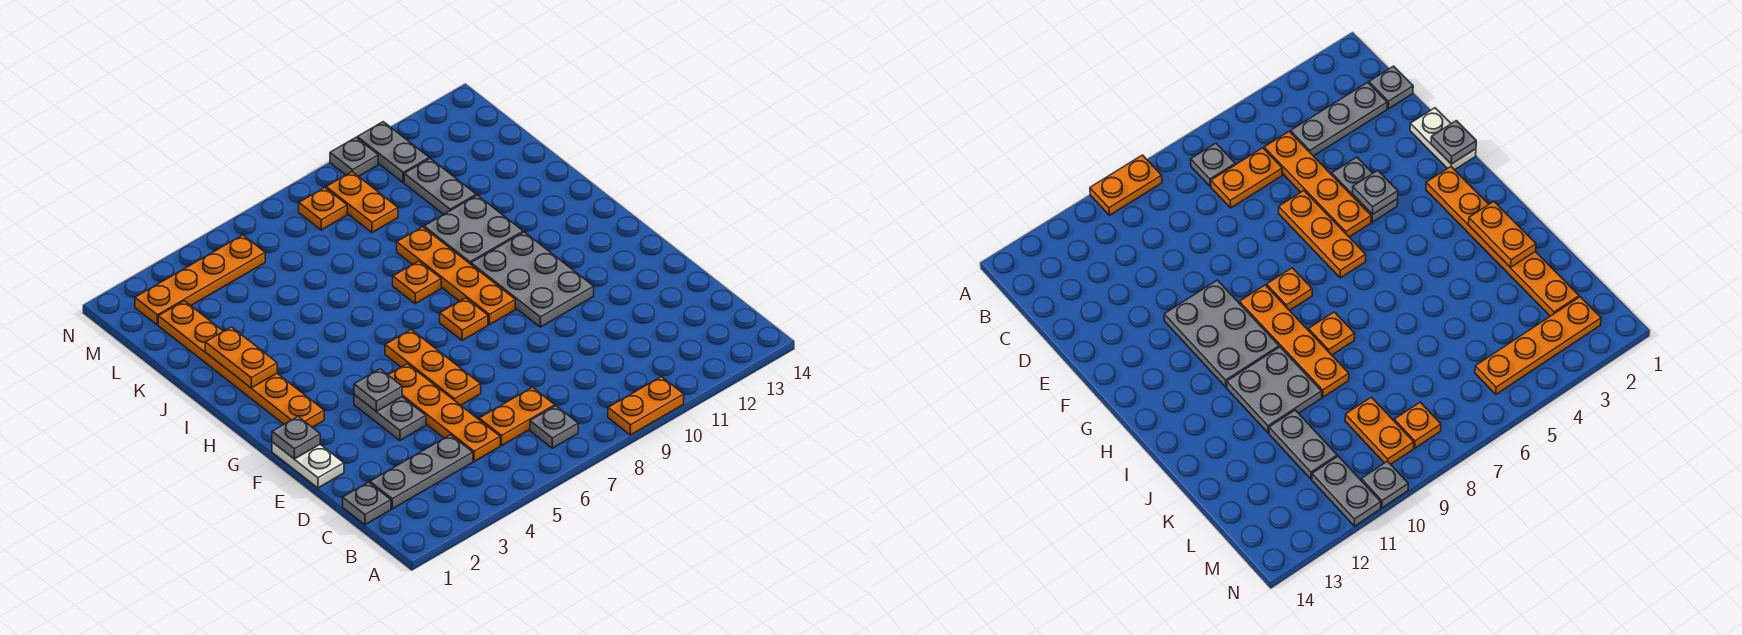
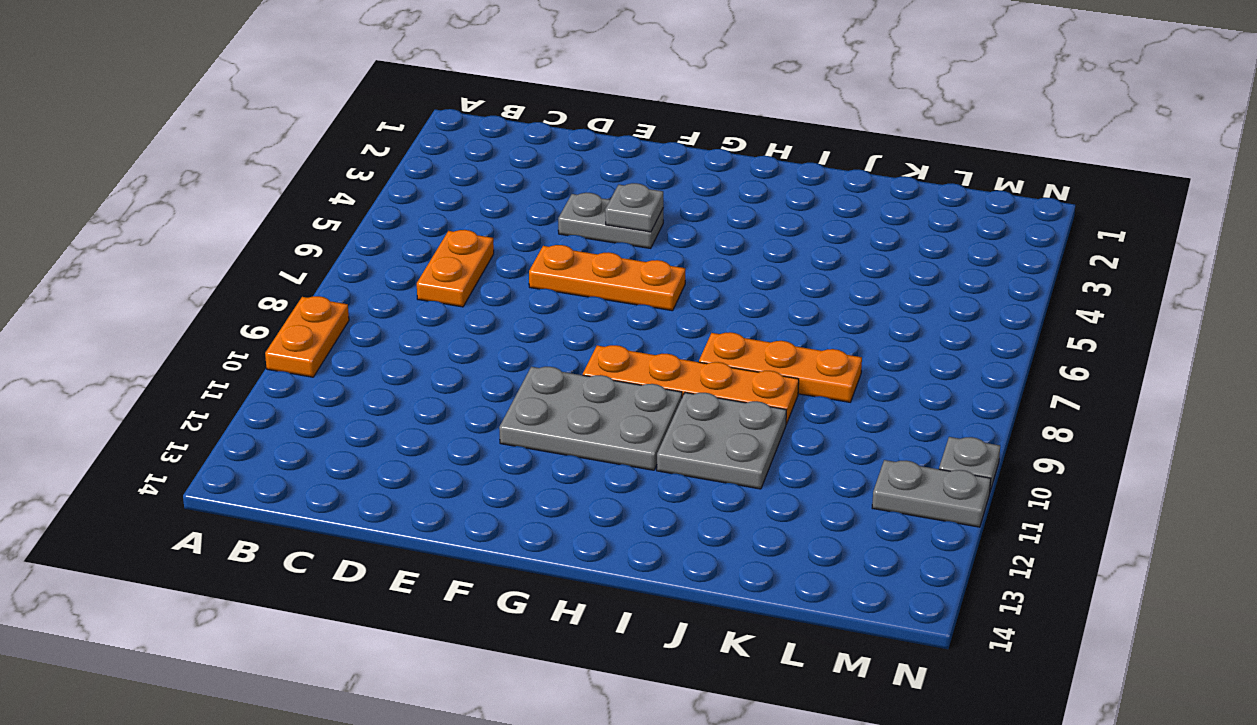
orange plate I8:K8 level 1 -> orange plate I8 level 1
none -> grey plate B7 level 1
none -> grey plate C1 level 1
none -> grey plate C2:C4 level 1

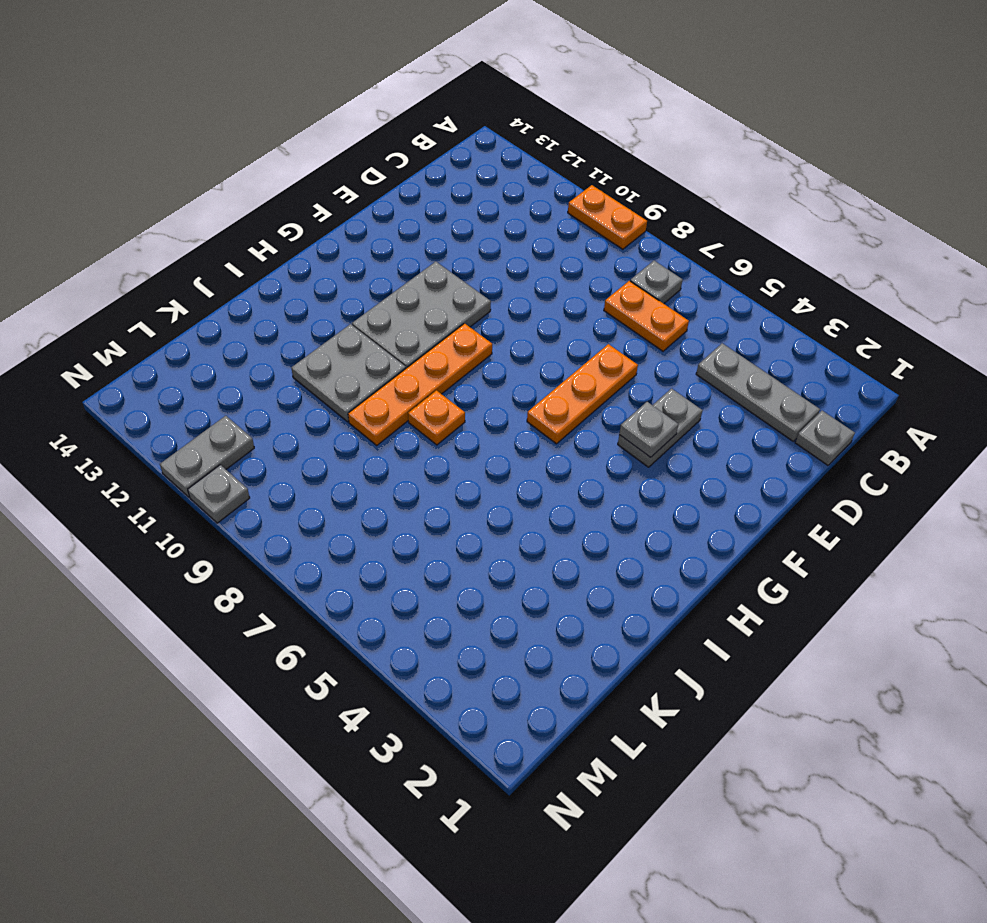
none -> orange plate C5:F5 level 1
none -> white plate E1:F1 level 1
none -> orange plate G2:L2 level 1

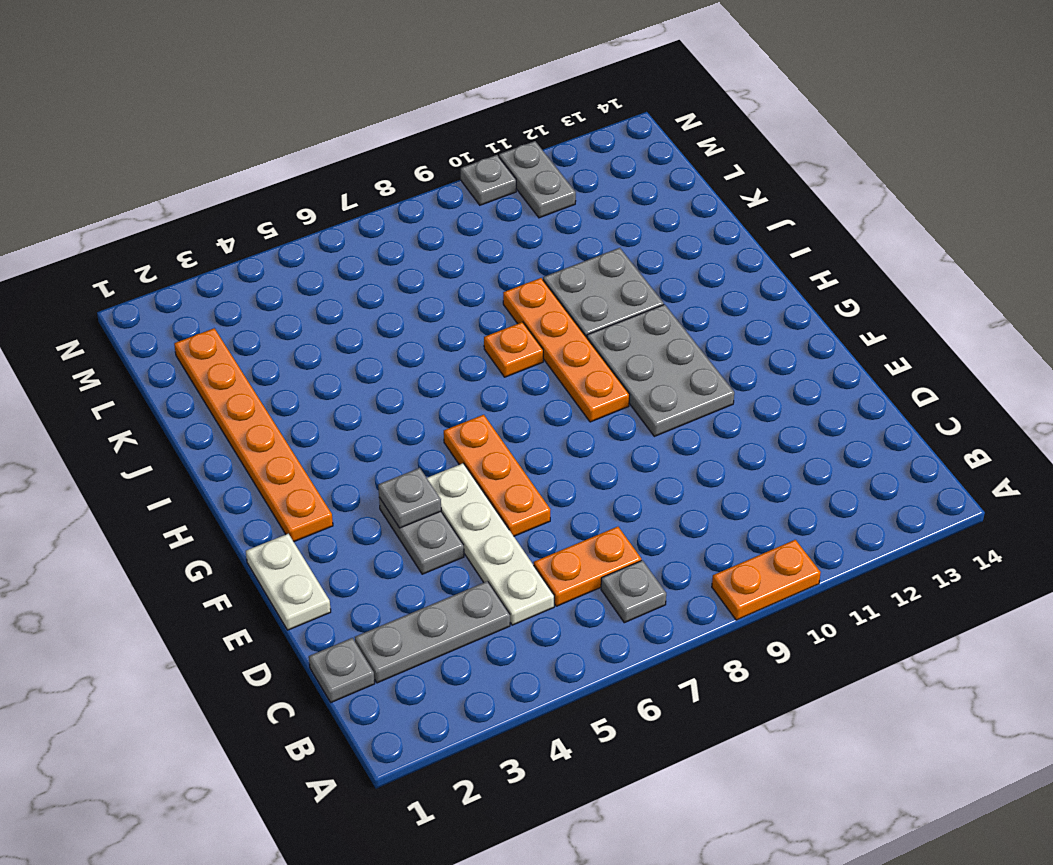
white plate C5:F5 level 1 -> orange plate C5:F5 level 1
none -> orange plate G8 level 1
none -> grey plate K11:L11 level 1
none -> orange plate L9:M9 level 1

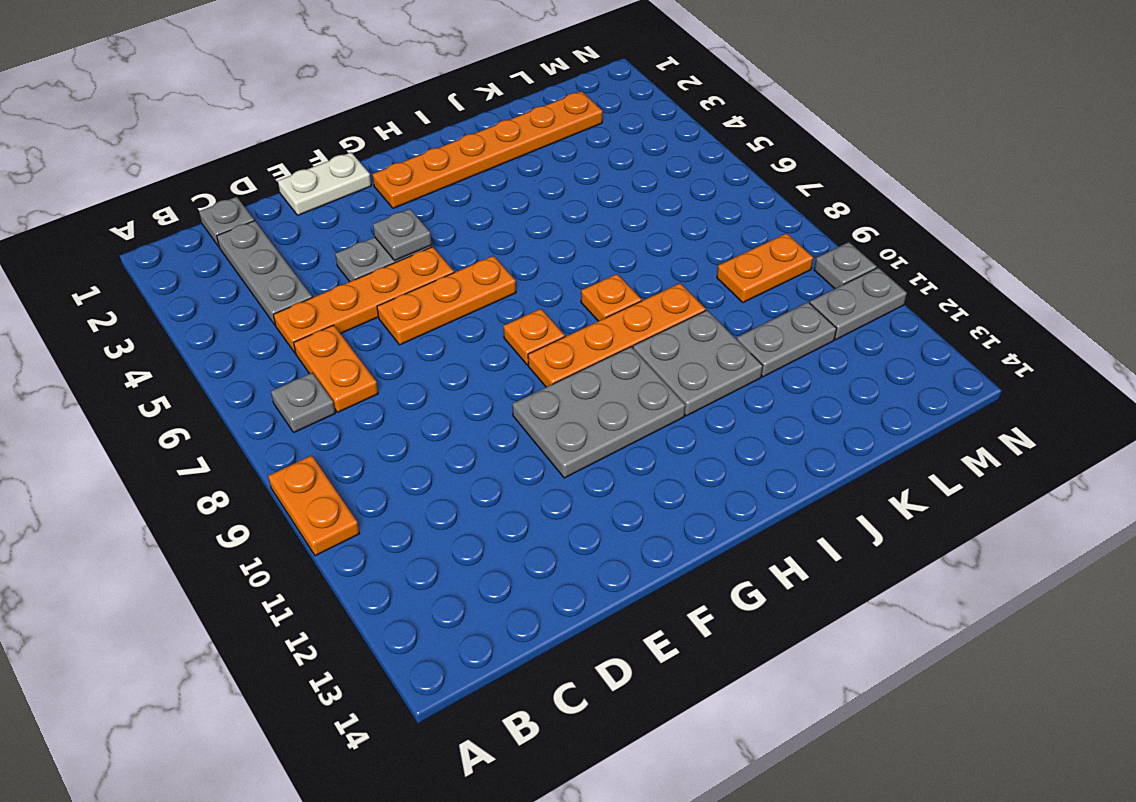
none -> orange plate M2:M5 level 1
none -> orange plate M8 level 1
none -> grey plate F1 level 2

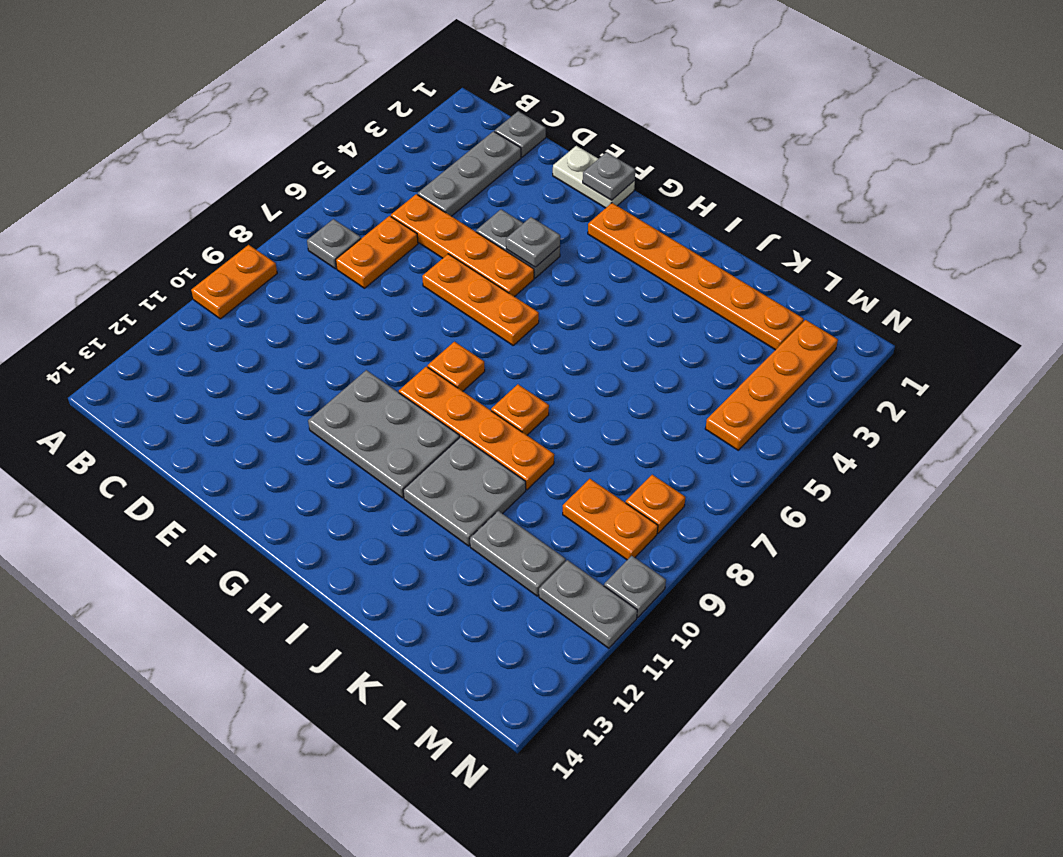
none -> orange plate I2:J2 level 2

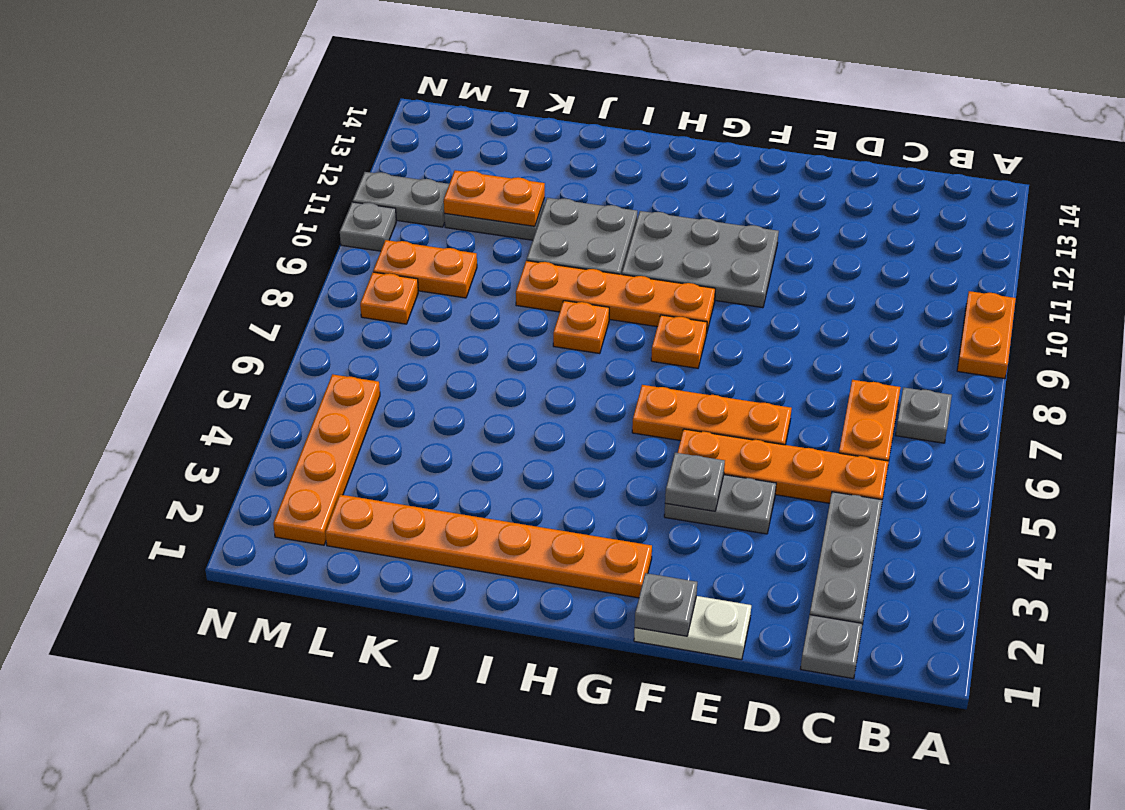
orange plate K11:L11 level 2 -> orange plate I2:J2 level 2

